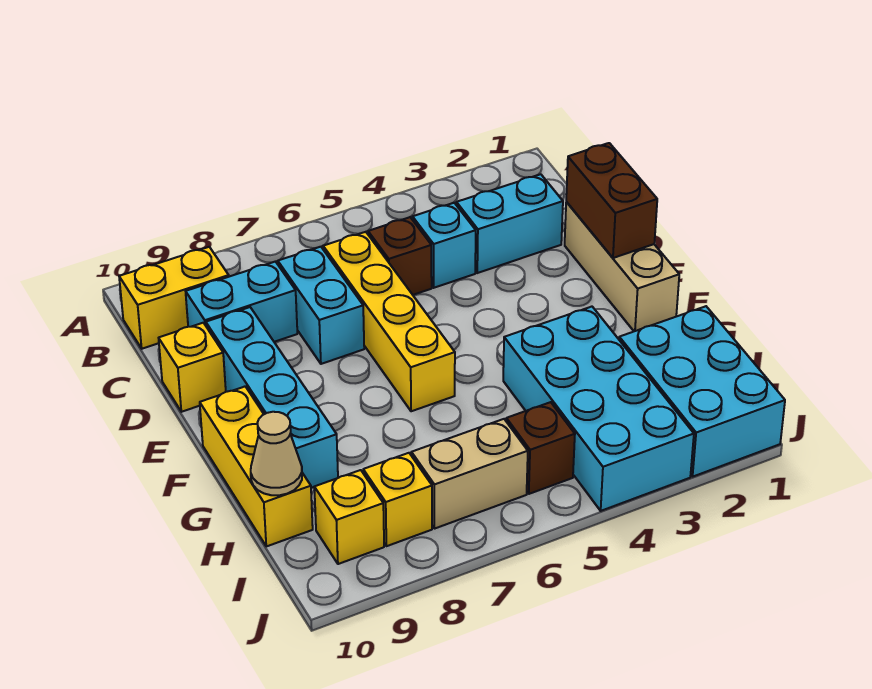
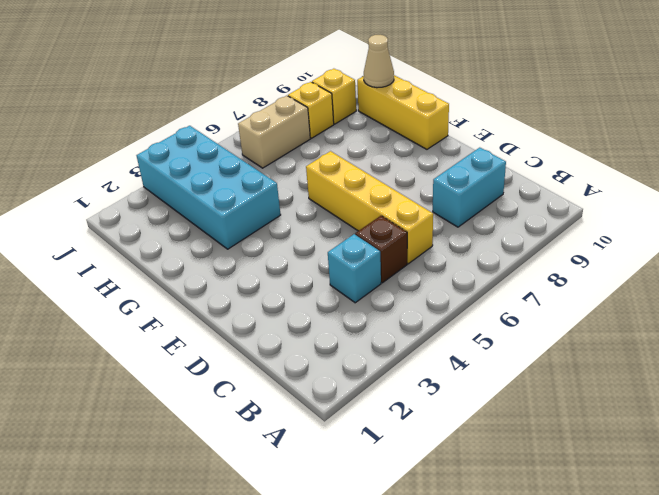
none -> yellow brick B9:B10 level 1
none -> cyan brick C2:C3 level 1
none -> cyan brick C7:D7 level 1

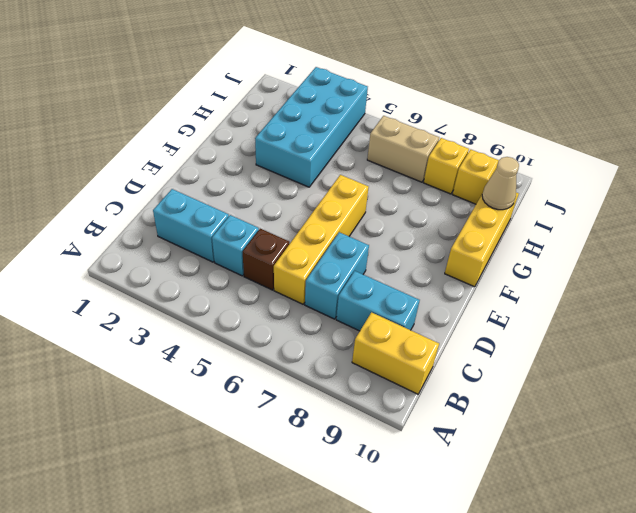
none -> tan brick D1:F1 level 1
none -> cyan brick D9:G9 level 1
none -> yellow brick D10 level 1

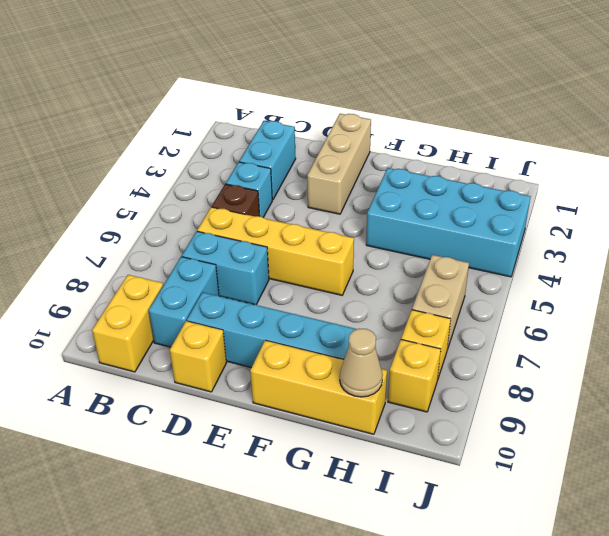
tan brick E1:E3 level 1 -> tan brick D1:F1 level 1
none -> cyan brick H1:J2 level 1
none -> brown brick I5 level 1
none -> brown brick D1:E1 level 2

